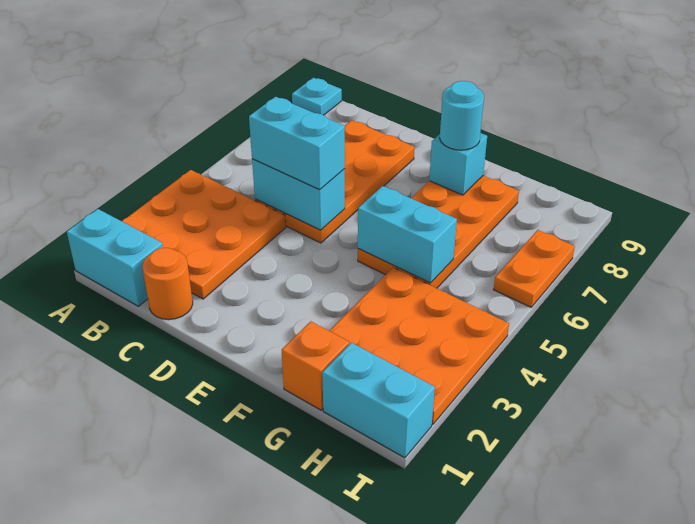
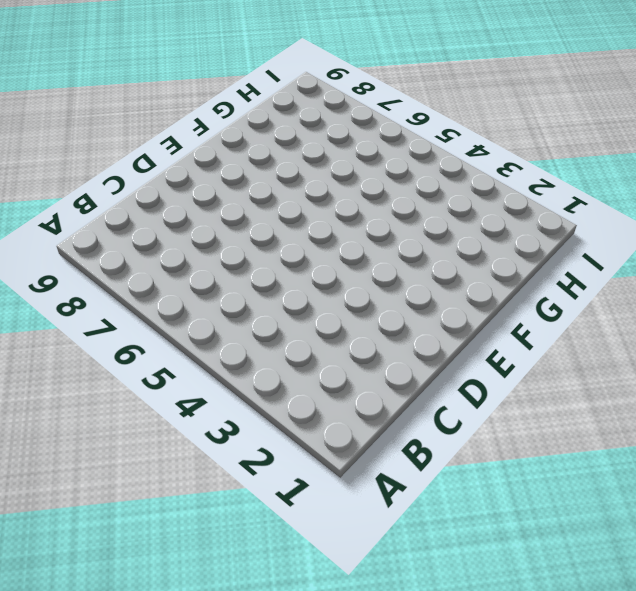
none -> cyan brick A1:B1 level 1
none -> orange plate A2:C4 level 1
none -> cyan plate A9 level 1

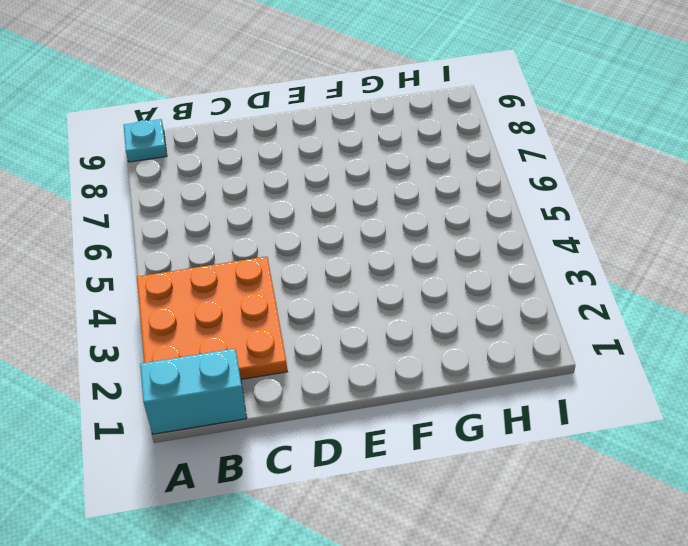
none -> orange round brick C1 level 1
none -> orange plate C5:D8 level 1
none -> orange plate F5:G8 level 1

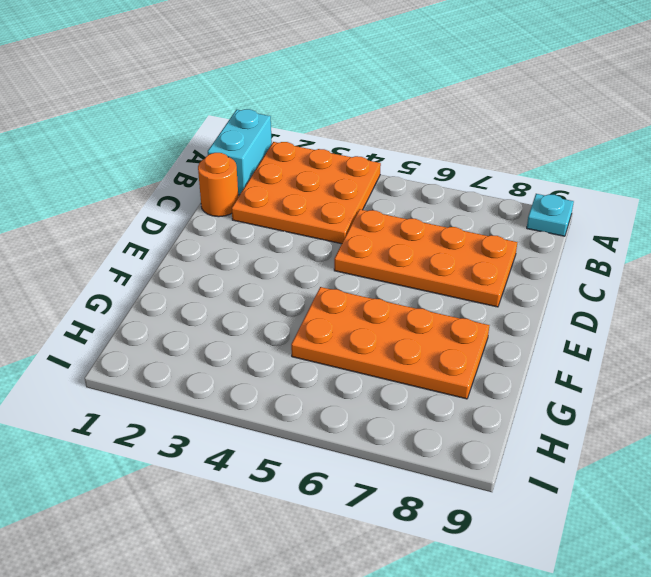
none -> orange brick G1 level 1
none -> orange plate G2:I4 level 1
none -> cyan brick H1:I1 level 1

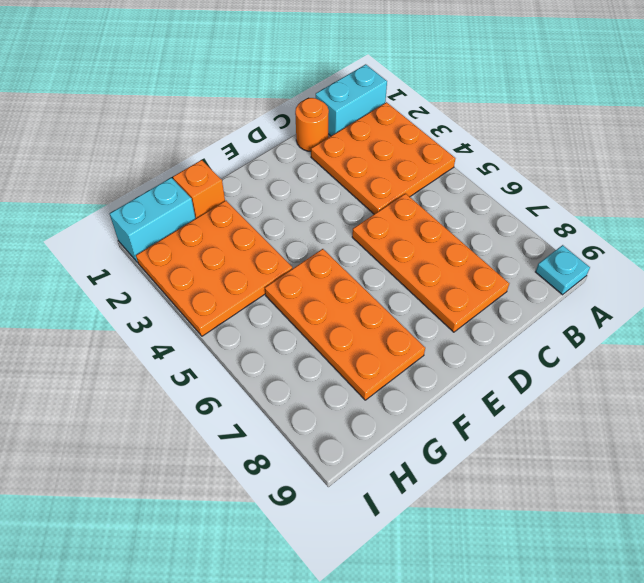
none -> orange plate I6:I7 level 1
none -> cyan brick C5:D5 level 2
none -> cyan brick F5:G5 level 2

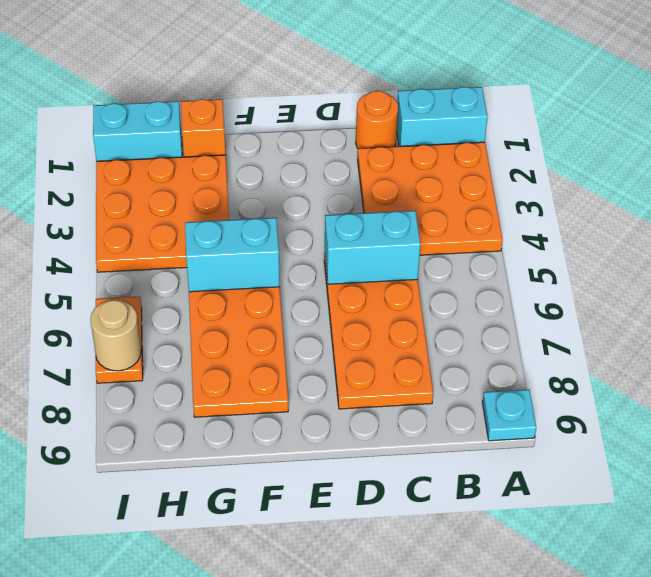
tan round brick I7 level 2 -> none
none -> cyan brick F8 level 2
none -> cyan brick C5:D5 level 3
none -> cyan round brick F8 level 3

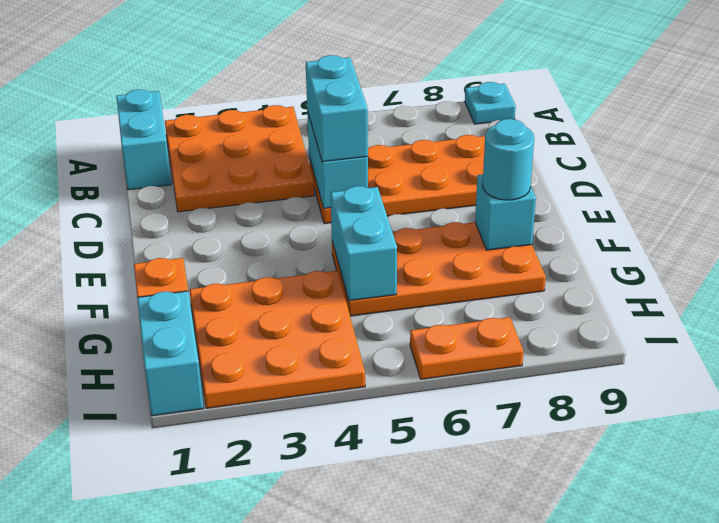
none -> orange round brick C1 level 1

